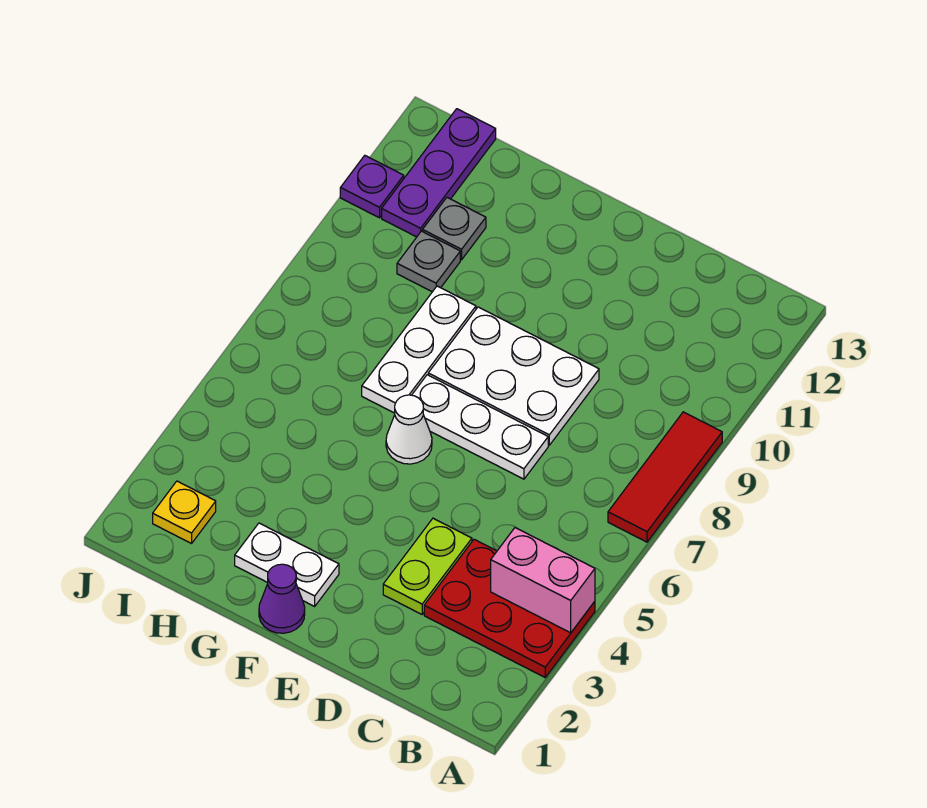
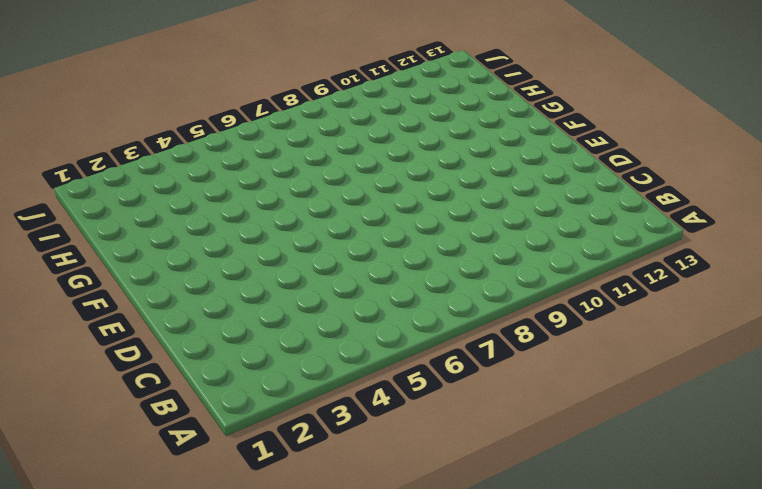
none -> red plate A3:C4 level 1
none -> red tile A7:A9 level 1
none -> lime plate D3:D4 level 1

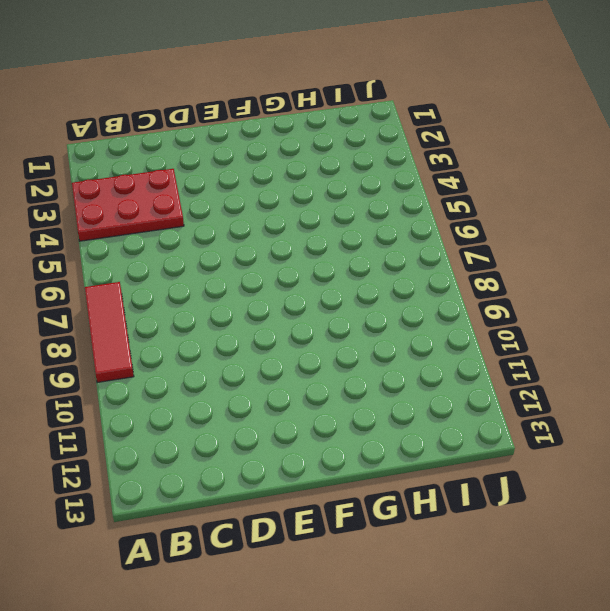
none -> lime plate D3:D4 level 1
none -> white plate D7:F7 level 1
none -> white plate D8:F9 level 1

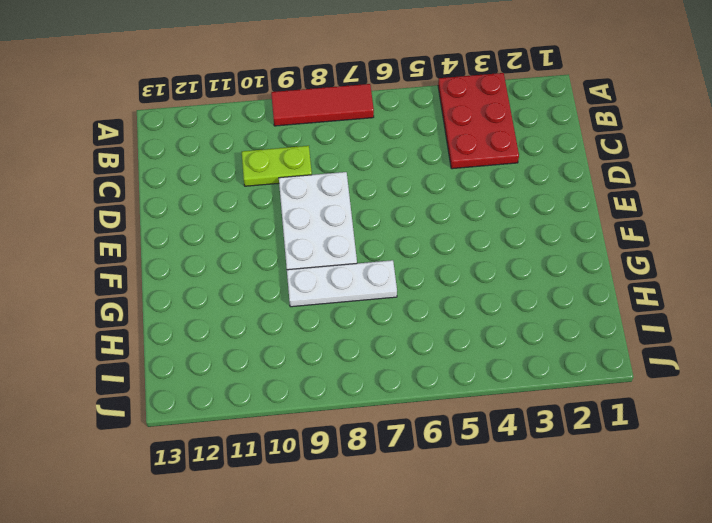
lime plate C9:C10 level 1 -> lime plate D3:D4 level 1
none -> white plate D7:F7 level 1
none -> purple cone F1 level 1
none -> white plate F2:G2 level 1

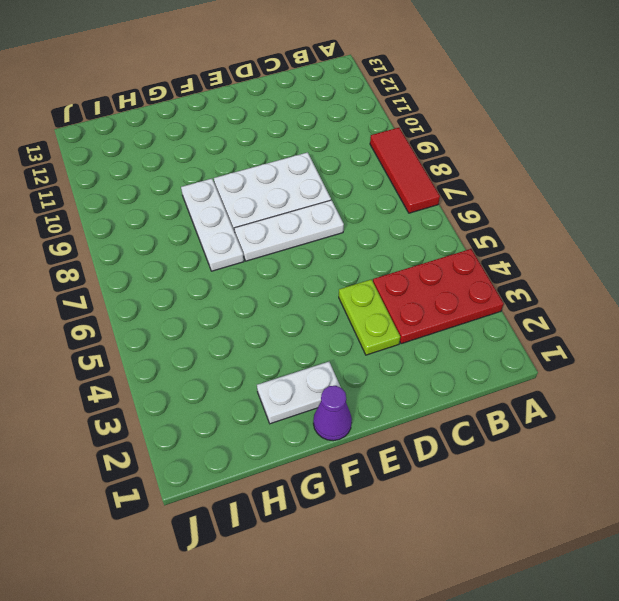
none -> white cone F6 level 1
none -> grey plate H10 level 1
none -> grey plate H11 level 1

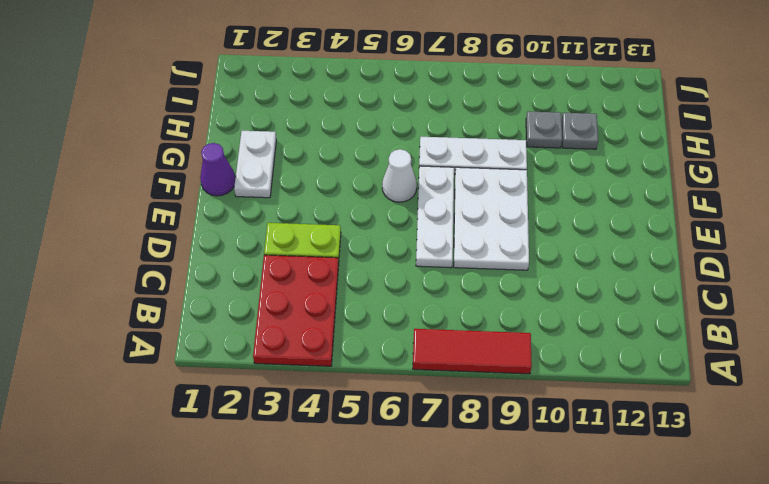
none -> yellow plate I2 level 1
none -> purple plate I11:I13 level 1
none -> purple plate J11 level 1

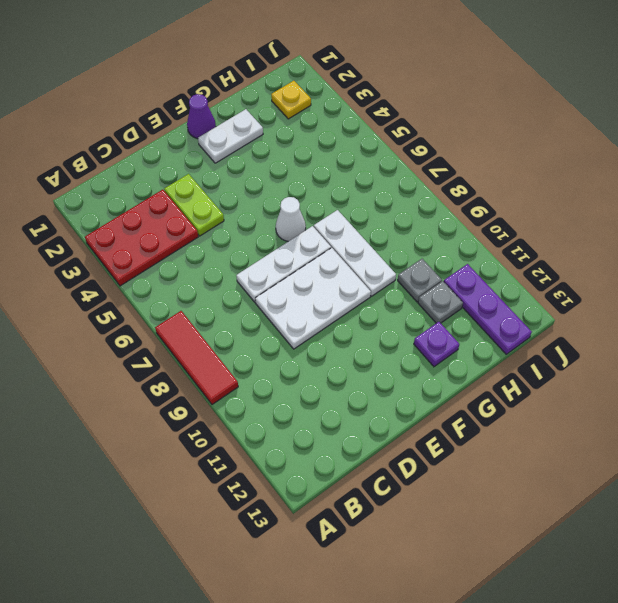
purple plate G12 level 1 -> purple plate J11 level 1
none -> pink brick A4:B4 level 2

